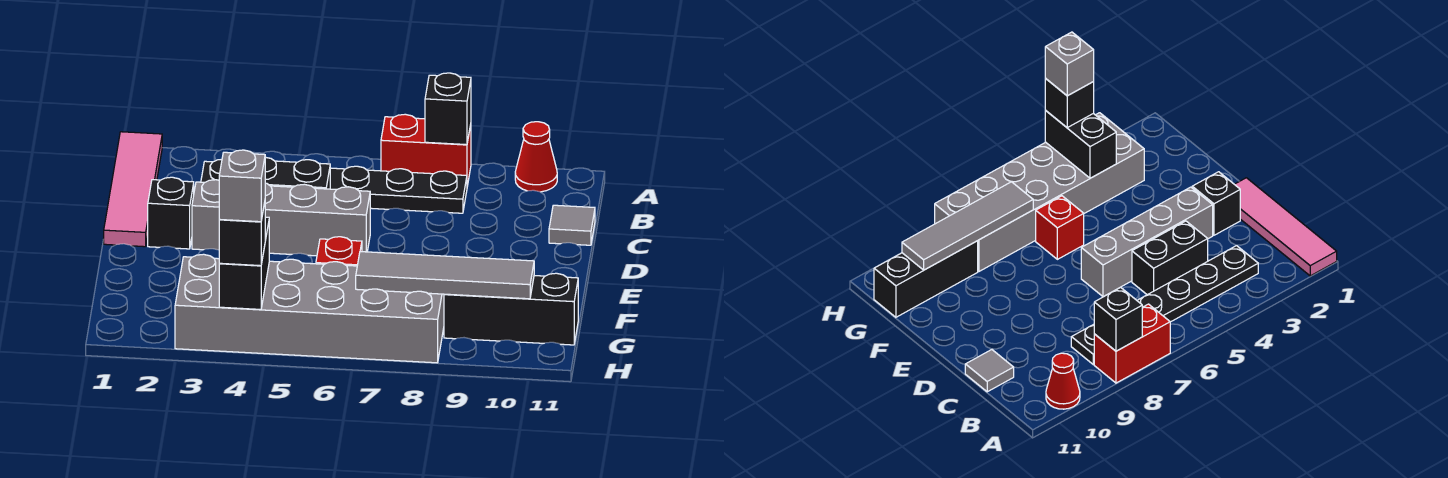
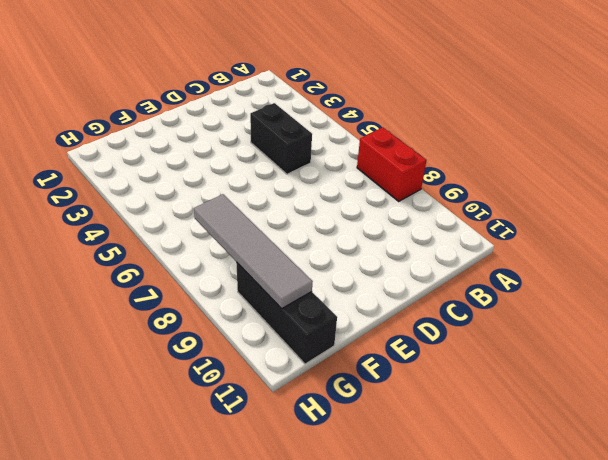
none -> pink tile A1:D1 level 1
none -> red cone A10 level 1
none -> black plate B3:B8 level 1

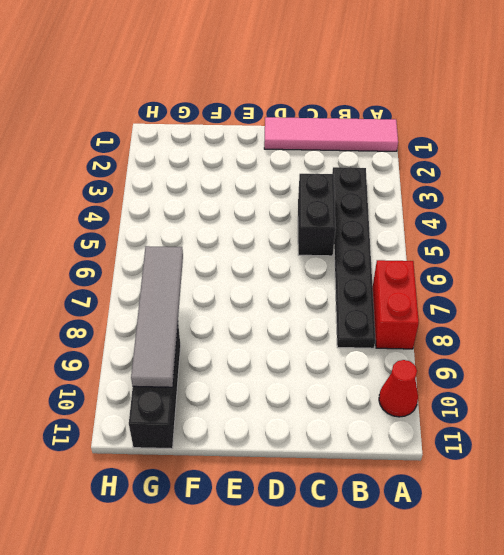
none -> grey tile C11 level 1
none -> black brick D2 level 1
none -> grey brick D3:D6 level 1

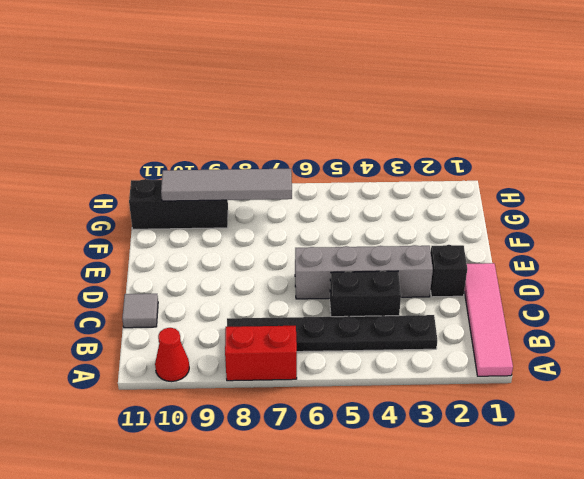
none -> red brick F6 level 1
none -> grey brick G3:H8 level 1
none -> black brick A8 level 2

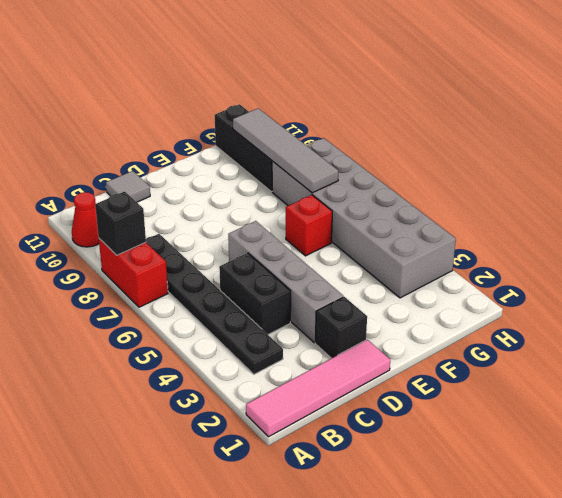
none -> black brick G4:H4 level 2
none -> black brick H4 level 3
none -> grey brick H4 level 4

